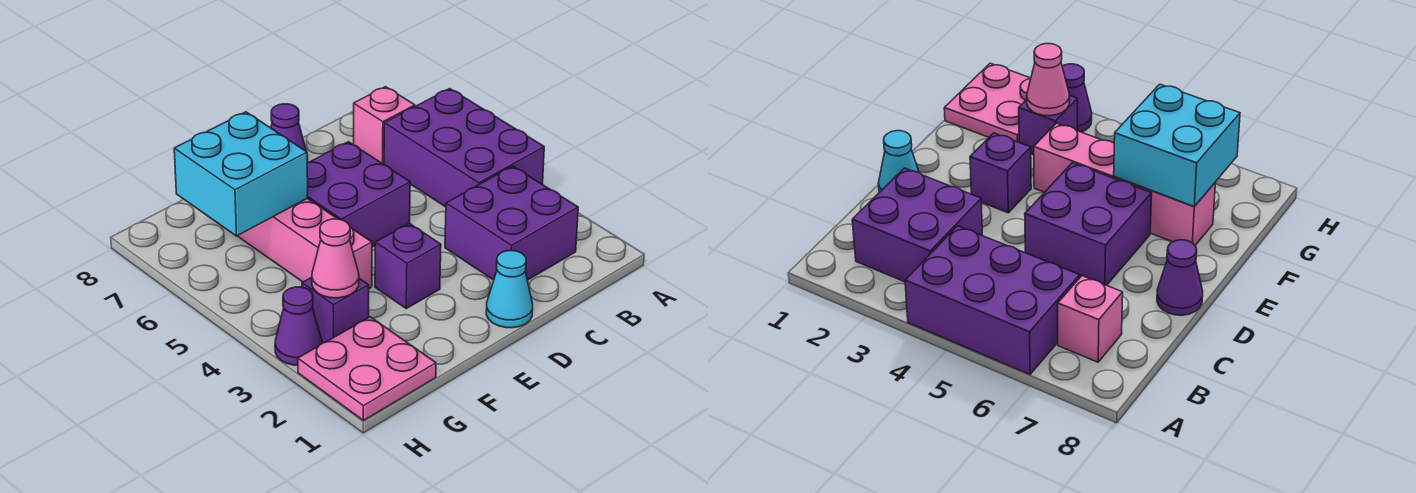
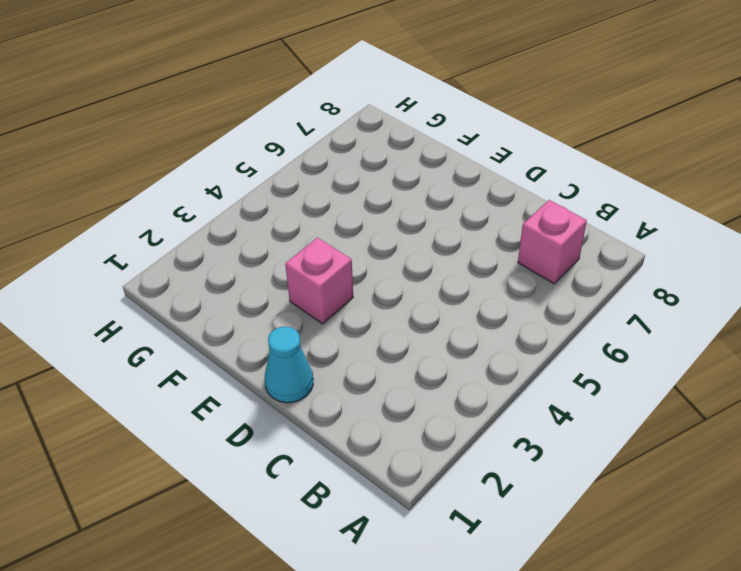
pink brick E3 level 1 -> purple brick E3 level 1
none -> purple brick A4:B6 level 1
none -> purple brick B2:C3 level 1
none -> purple brick D5:E6 level 1

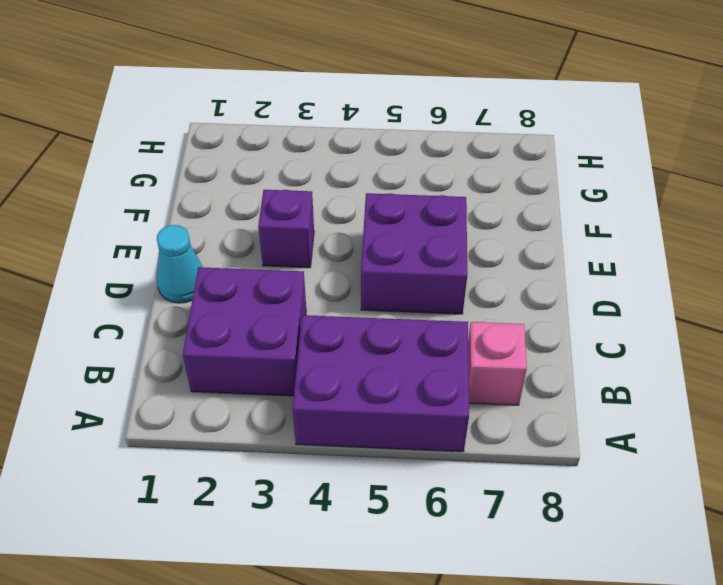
none -> purple cone D8 level 1
none -> pink brick F4:F7 level 1
none -> pink plate G1:H2 level 1

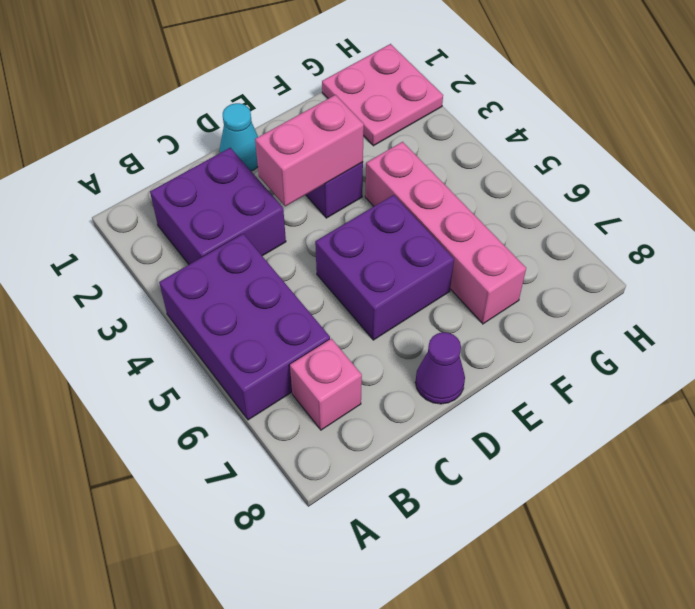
pink brick D3:E3 level 2 -> none
none -> purple brick G3 level 1
none -> purple cone H3 level 1
none -> cyan brick F6:G7 level 2

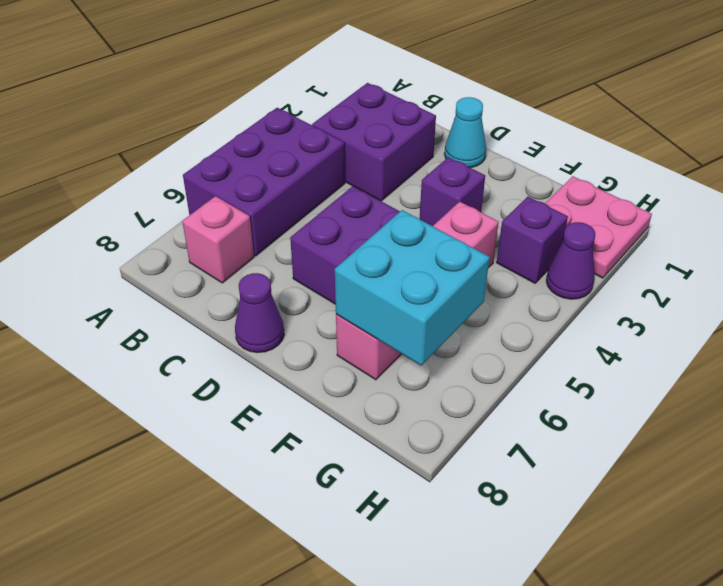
none -> pink cone G3 level 2

